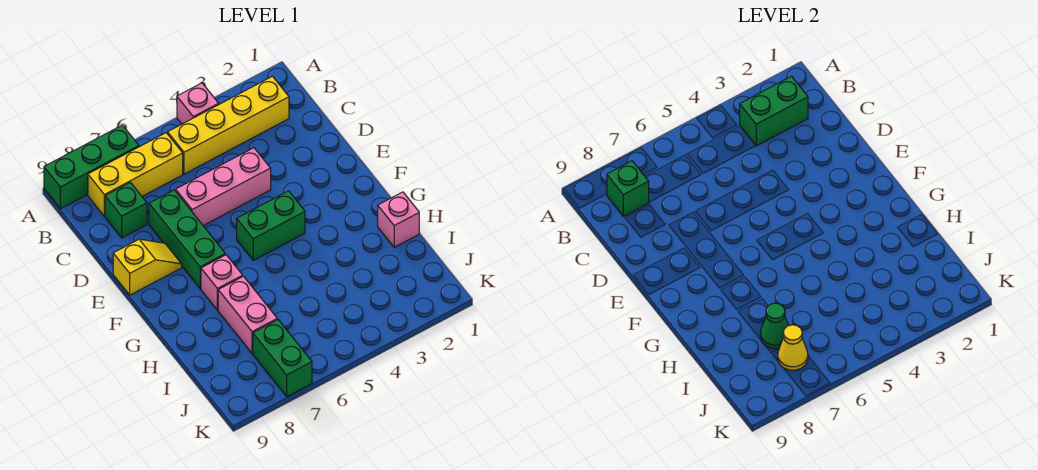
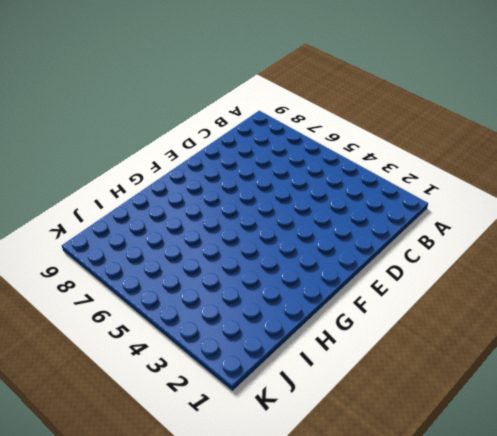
none -> pink brick A4 level 1
none -> green brick A7:A9 level 1
none -> yellow brick B2:B5 level 1

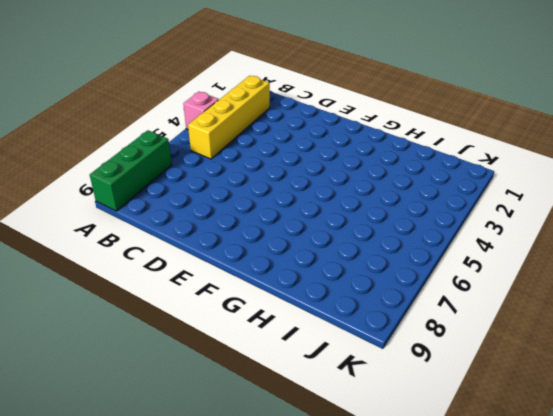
none -> yellow brick B6:B8 level 1
none -> green brick C8 level 1
none -> pink brick D4:D6 level 1

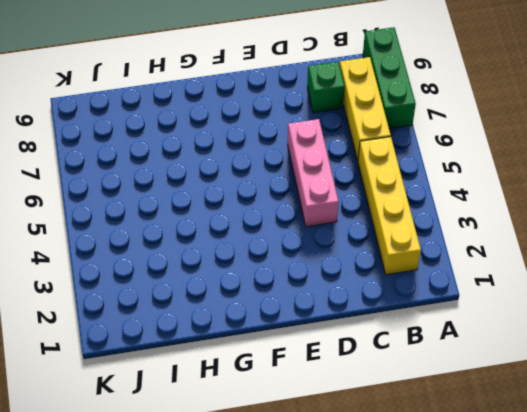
none -> pink brick A4 level 1
none -> green brick D7:F7 level 1
none -> yellow slope E8:E9 level 1 top 9

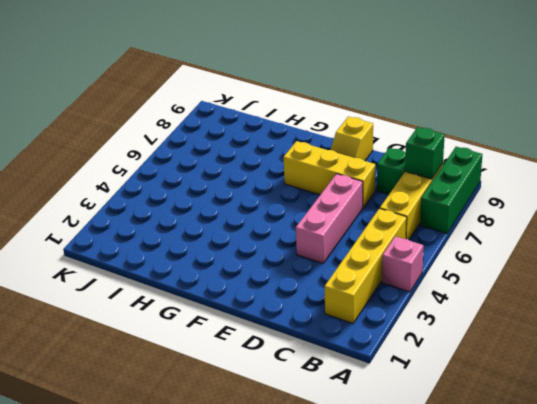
yellow brick D7:F7 level 1 -> green brick D7:F7 level 1
none -> green brick F4:F5 level 1
none -> pink brick G7 level 1
none -> pink brick H1 level 1

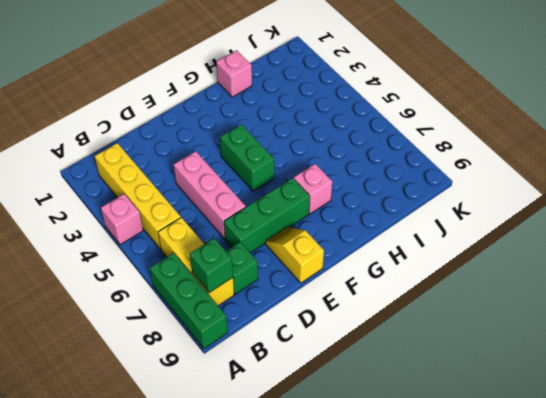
none -> pink brick H7:I7 level 1
none -> green brick J7:K7 level 1
none -> green brick B2:B3 level 2

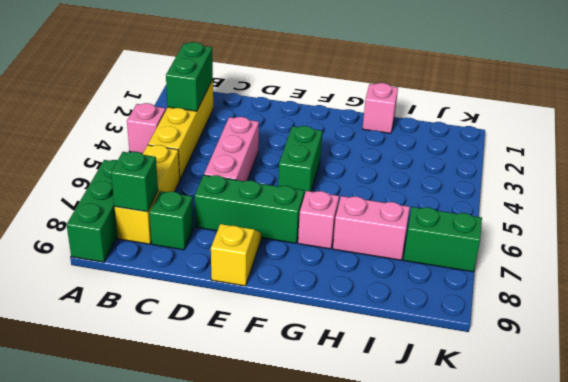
none -> green cone I7 level 2
none -> yellow cone J7 level 2

